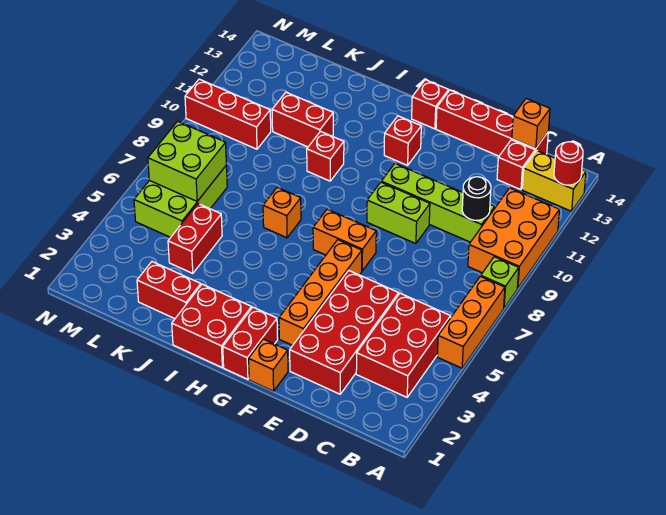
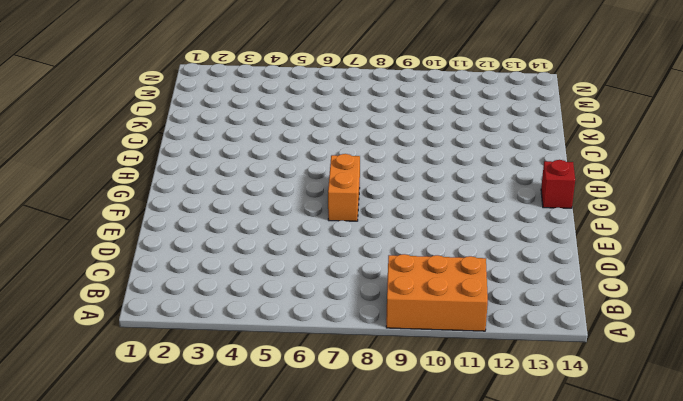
none -> orange brick A5:A7 level 1
none -> lime brick A8 level 1
none -> yellow brick A13:B13 level 1

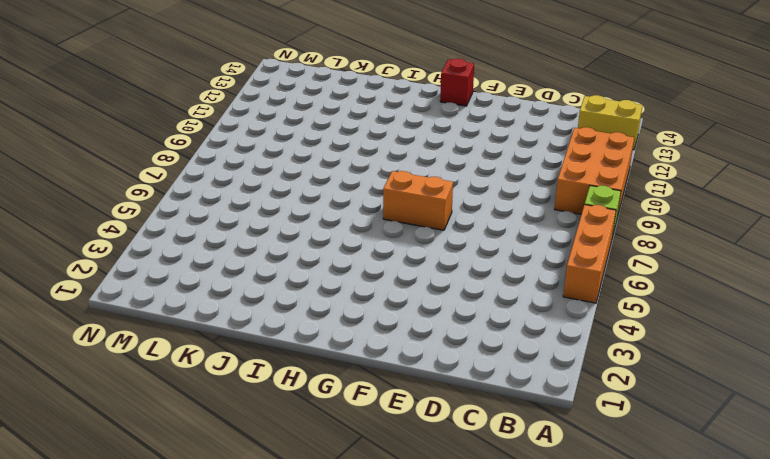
none -> red brick B3:C5 level 1
none -> lime brick C10:F10 level 1
none -> red brick C13 level 1

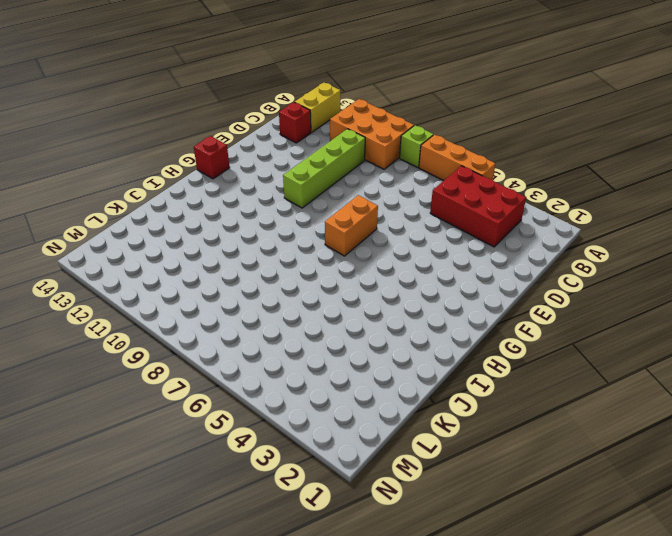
none -> red brick C14:F14 level 1
none -> red brick D2:E5 level 1
none -> lime brick E9:F9 level 1

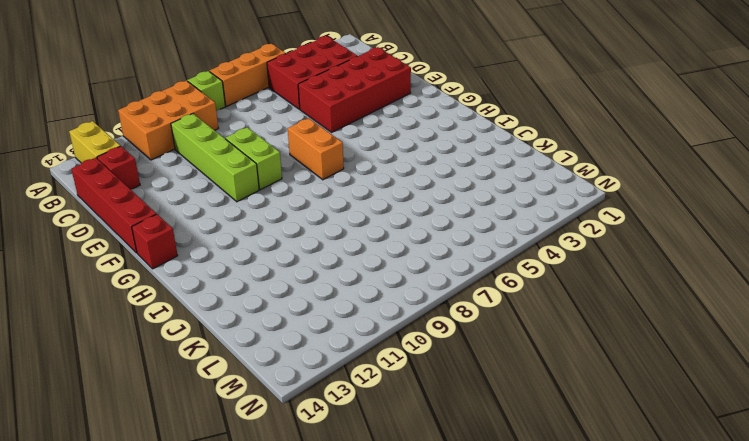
none -> orange brick F1 level 1
none -> orange brick F3:F6 level 1
none -> red brick G1:G2 level 1

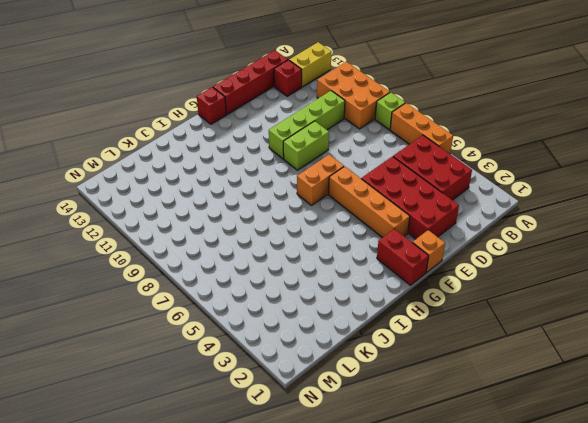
none -> red brick G12 level 1
none -> red brick H1:I2 level 1
none -> orange brick I7 level 1

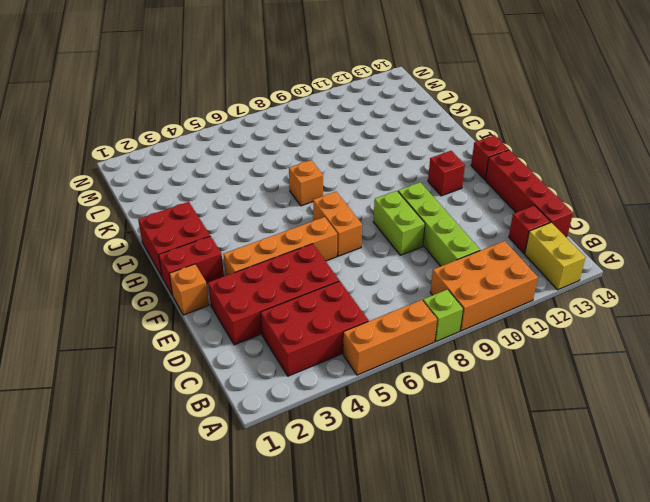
none -> red brick I10 level 1
none -> red brick J2:K2 level 1
none -> red brick J11:K11 level 1

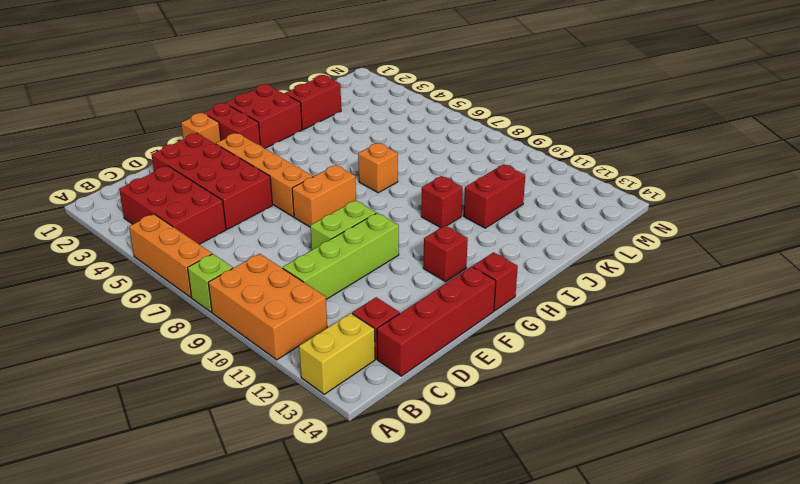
none -> red brick K4:K5 level 1
none -> lime brick L5:M7 level 1
none -> red brick L10:N10 level 1

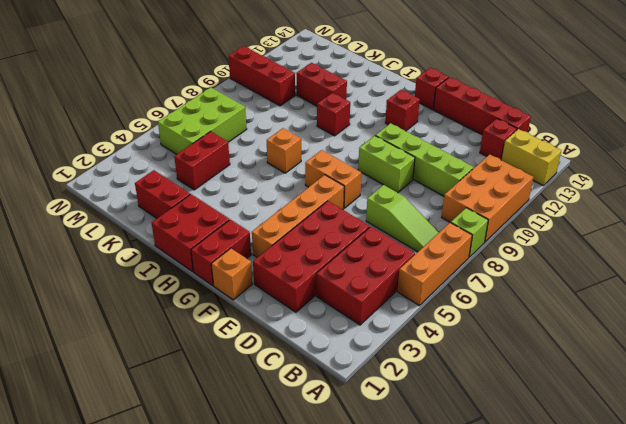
lime slope B7:D7 level 1 top D -> none
none -> red round brick A13 level 2
none -> black round brick C10 level 2
none -> orange brick C14 level 2

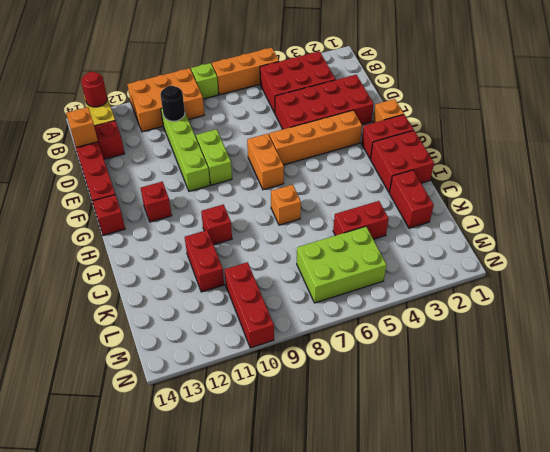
none -> lime brick L6:M7 level 2

